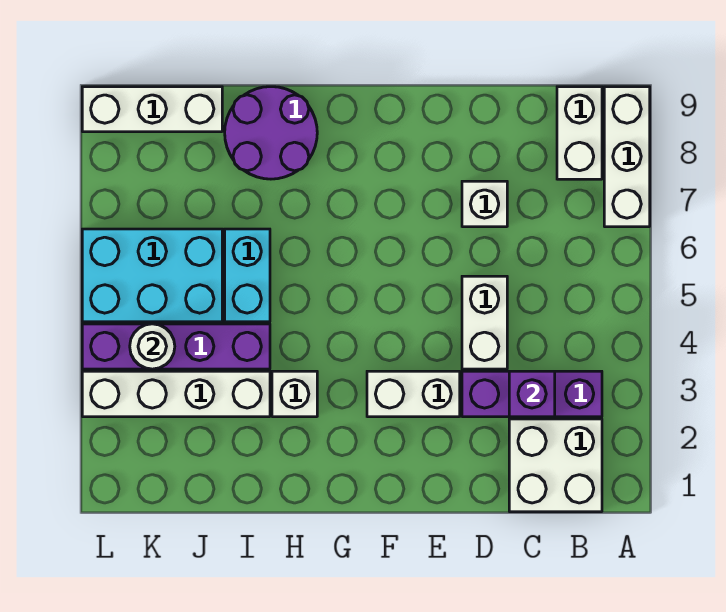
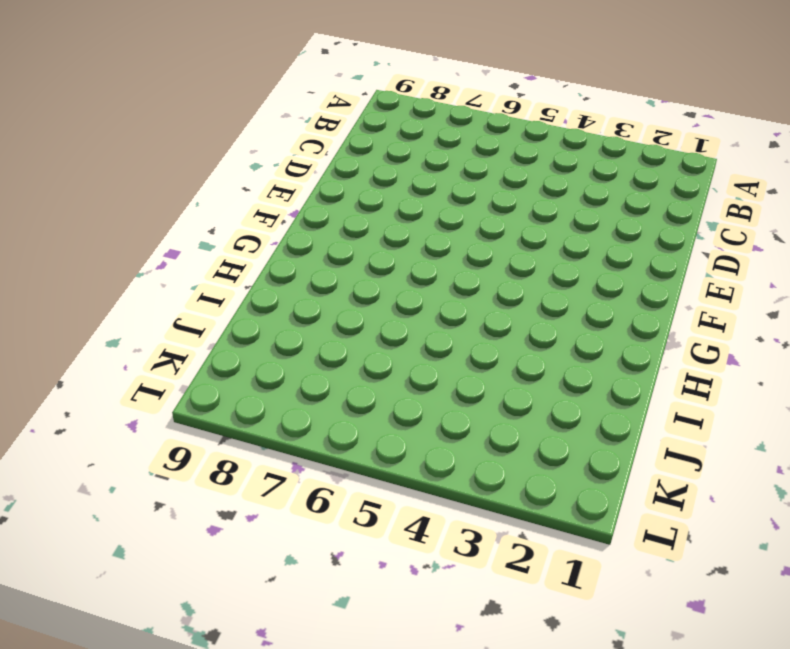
none -> white brick A7:A9 level 1
none -> white brick B1:C2 level 1
none -> purple brick B3:D3 level 1

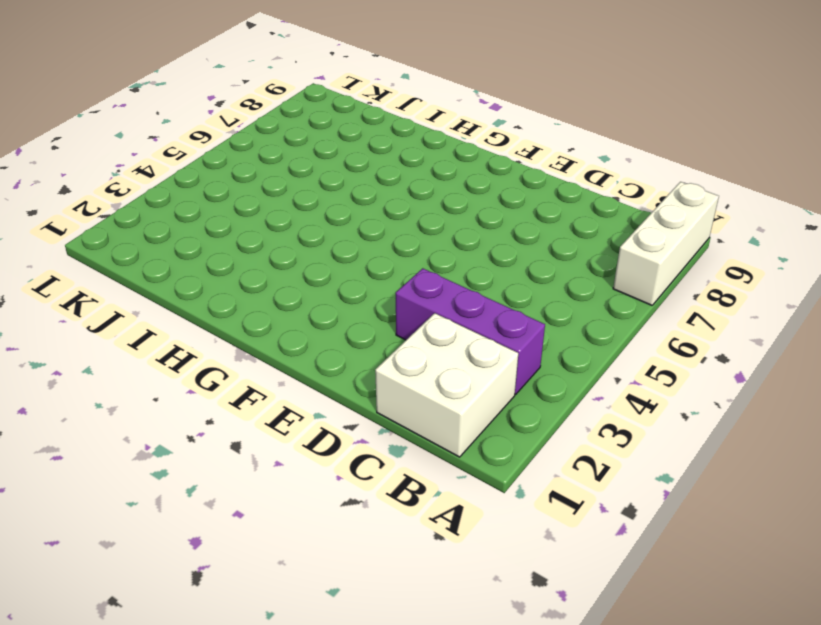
none -> white brick B8:B9 level 1
none -> white brick D4:D5 level 1
none -> white brick D7 level 1

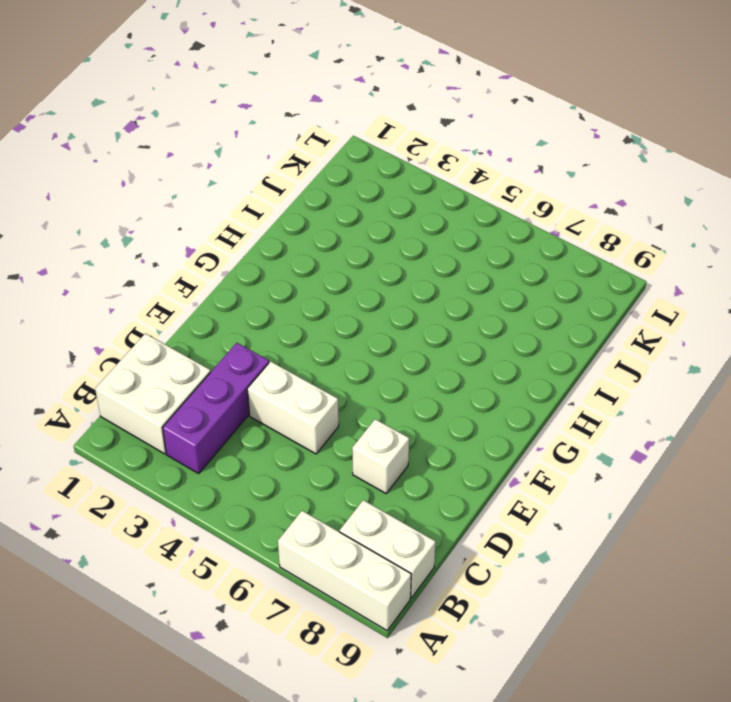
none -> white brick E3:F3 level 1
none -> white brick H3 level 1
none -> purple round brick H8:I9 level 1

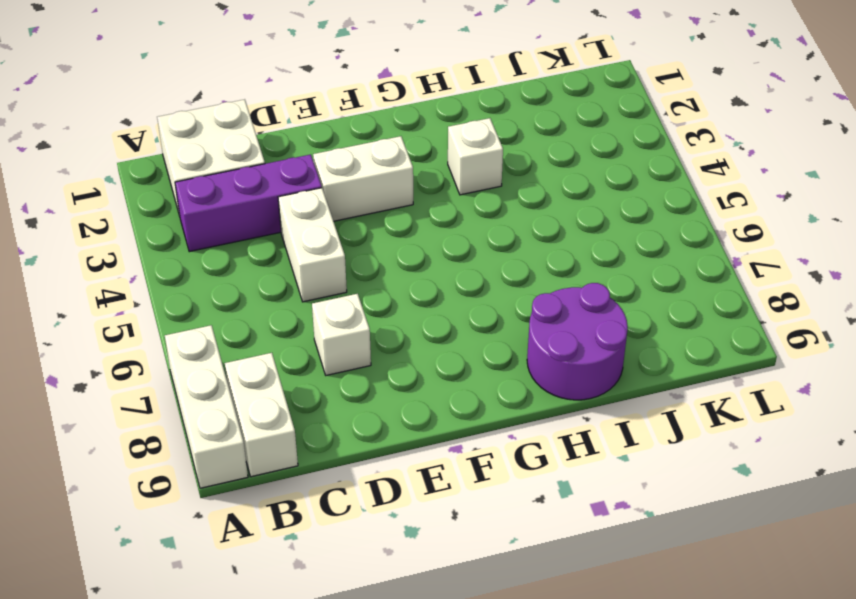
none -> white brick I3:L3 level 1
none -> purple brick I4:L4 level 1
none -> cyan brick I5:I6 level 1

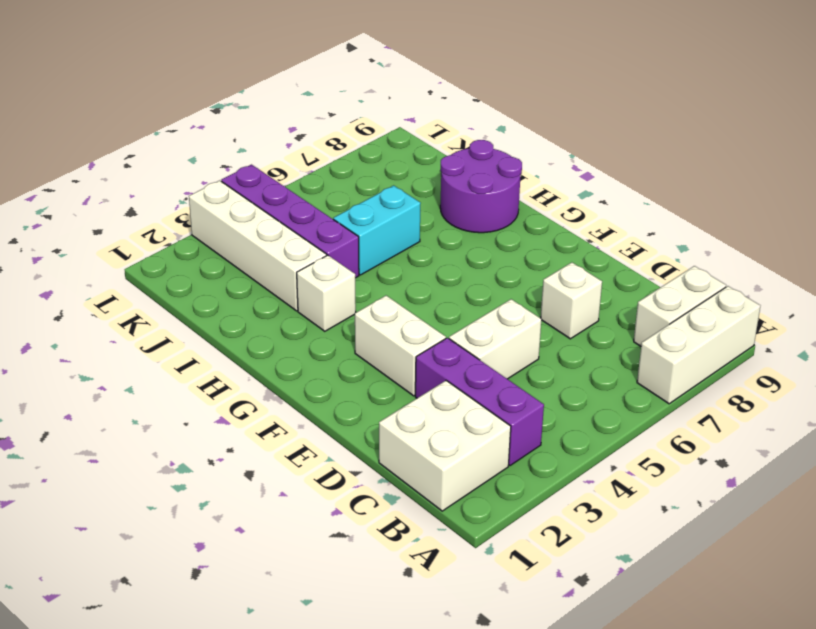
none -> cyan brick J5:L6 level 1
none -> white brick J9:L9 level 1
none -> purple brick C3 level 2

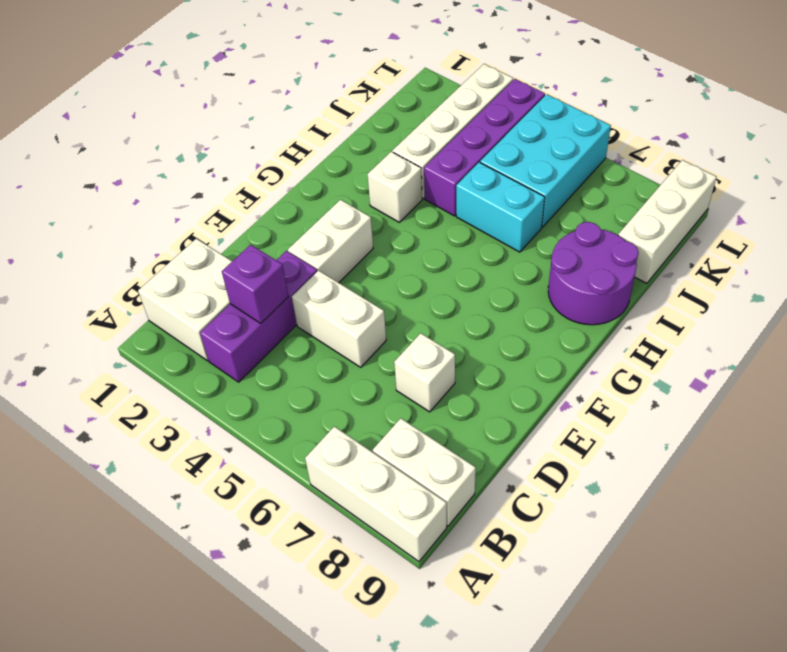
none -> white round brick K4 level 2

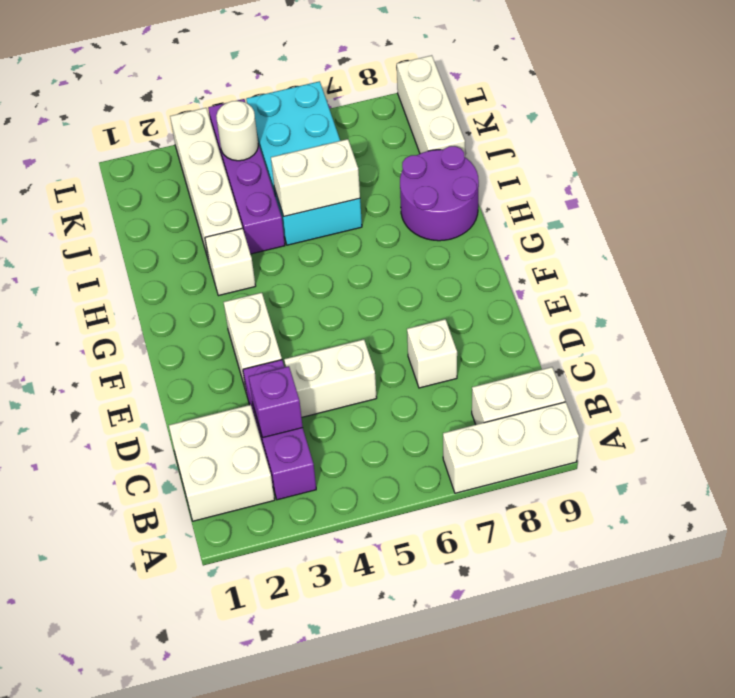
white brick I5:I6 level 2 -> none

